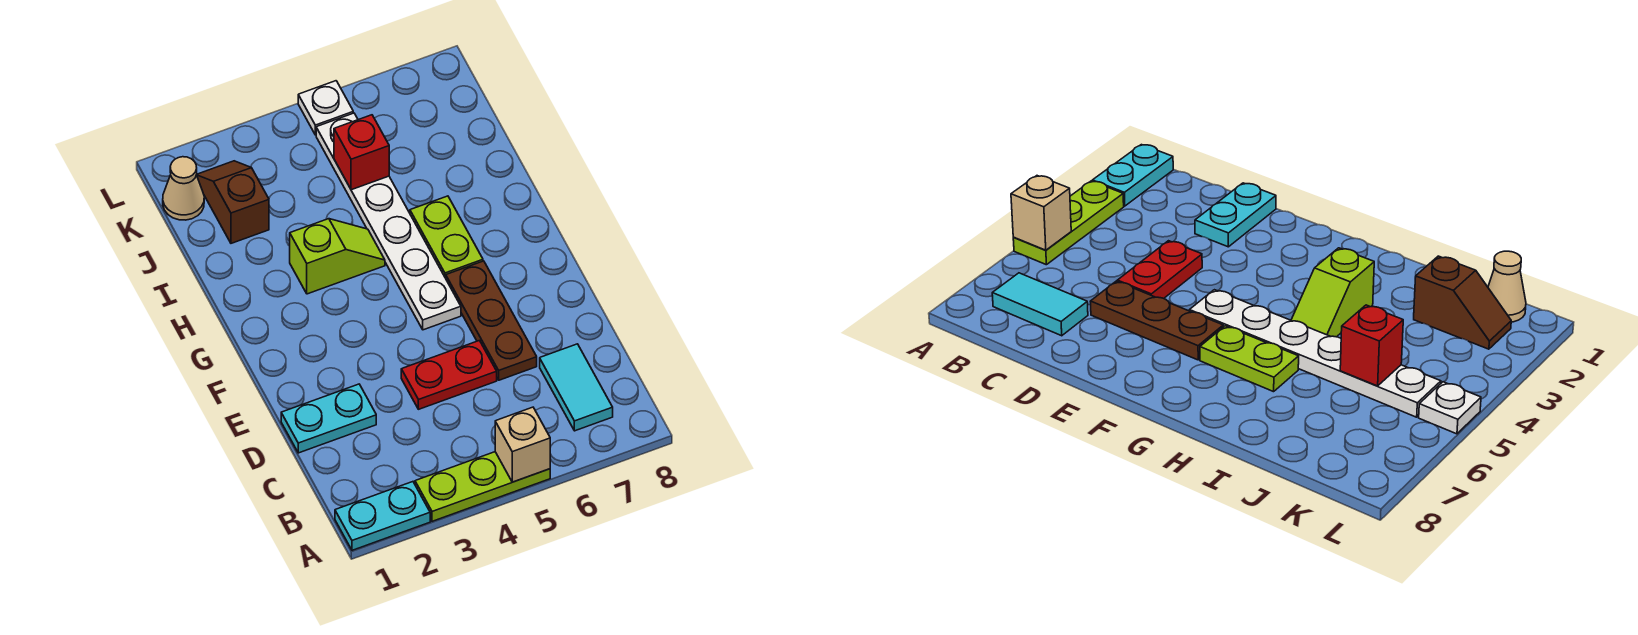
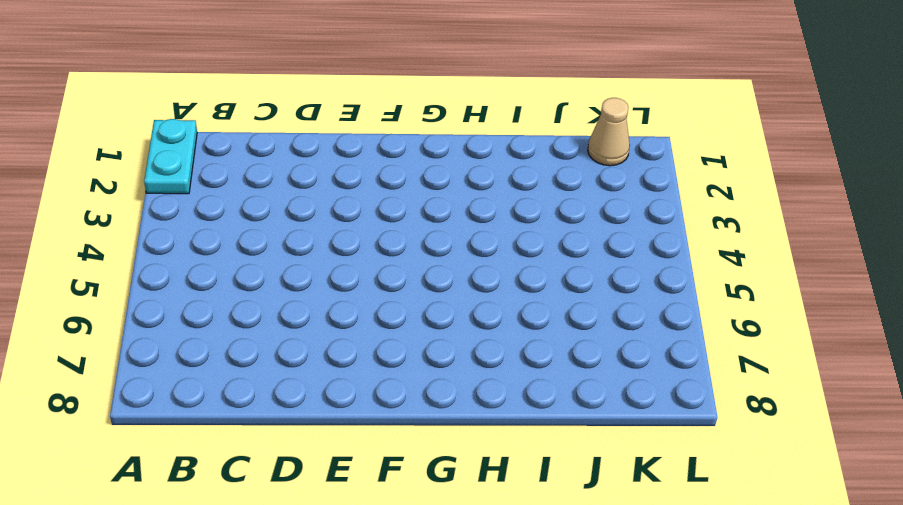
none -> lime plate A3:A5 level 1
none -> cyan tile B7:C7 level 1
none -> cyan plate D1:D2 level 1

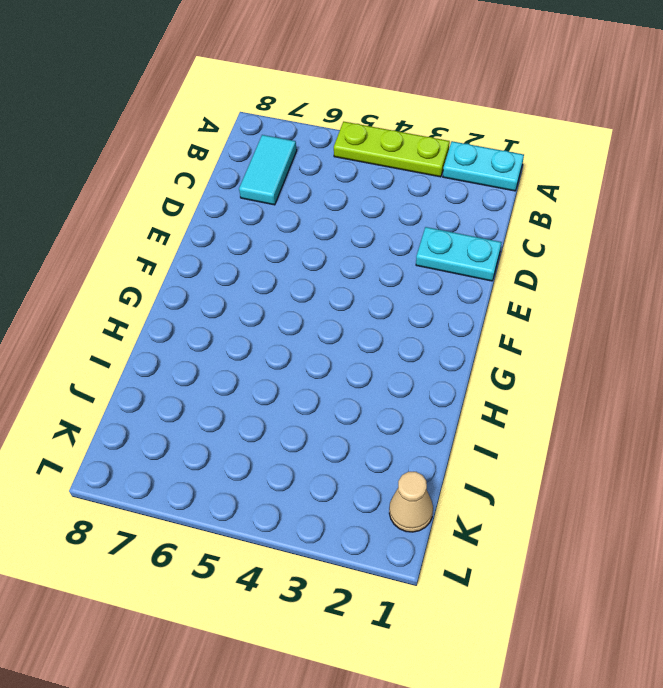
none -> red plate D4:D5 level 1
none -> brown plate D6:F6 level 1
none -> white plate F5:K5 level 1

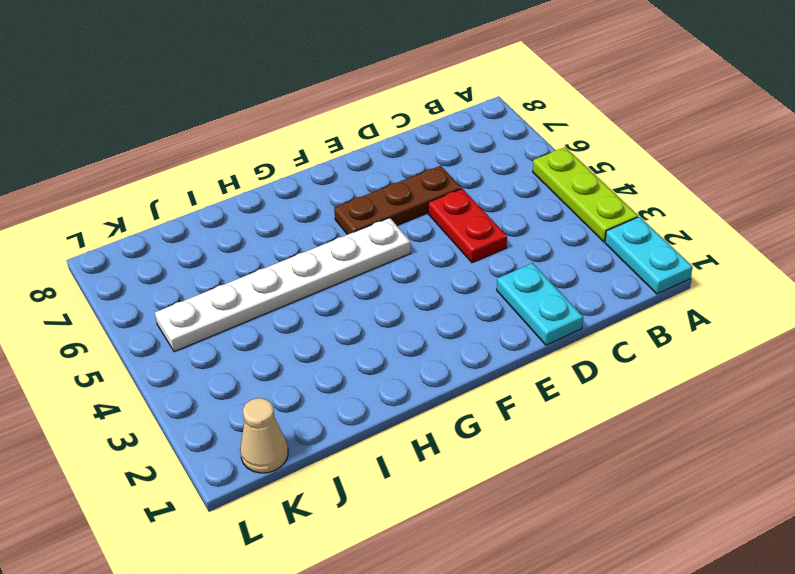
none -> cyan tile B7:C7 level 1
none -> lime plate G6:H6 level 1
none -> lime slope H3:H4 level 1 top 3

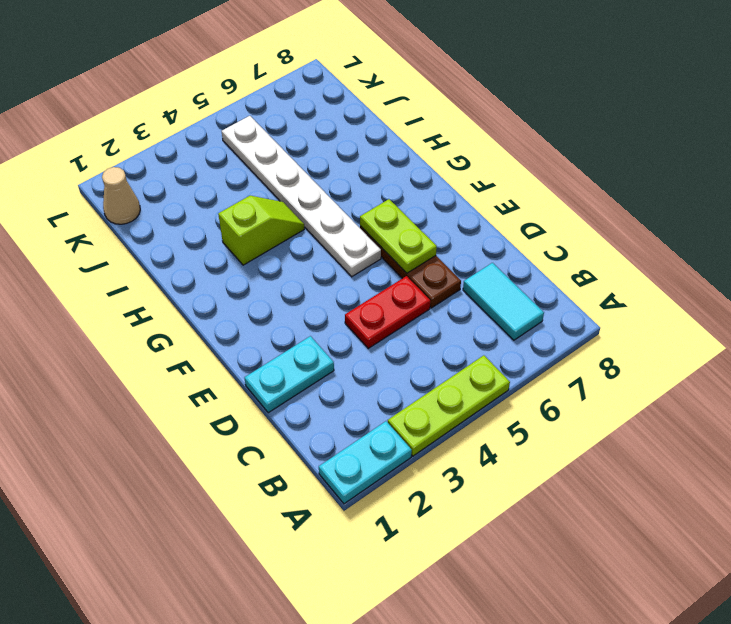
lime plate E6:F6 level 2 -> lime plate G6:H6 level 1
none -> brown slope J2:K2 level 1 top J
none -> white plate L5 level 1
none -> tan brick A5 level 2

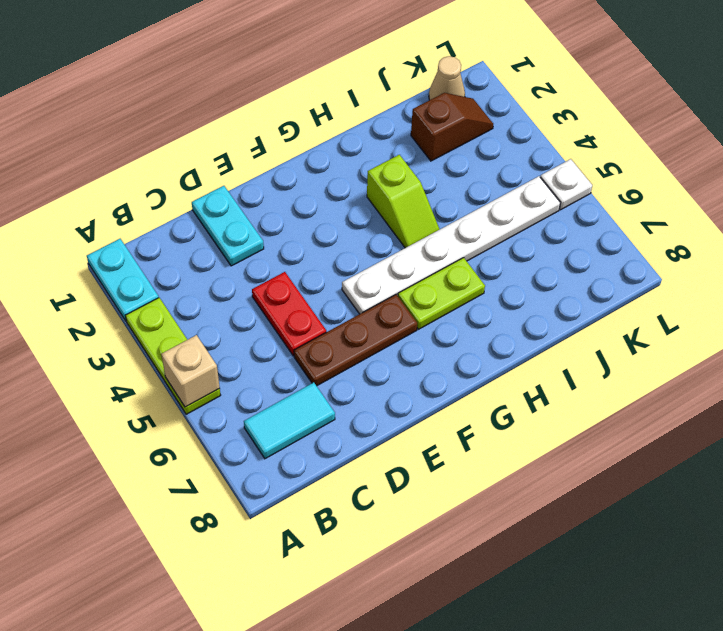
none -> red brick J5 level 2

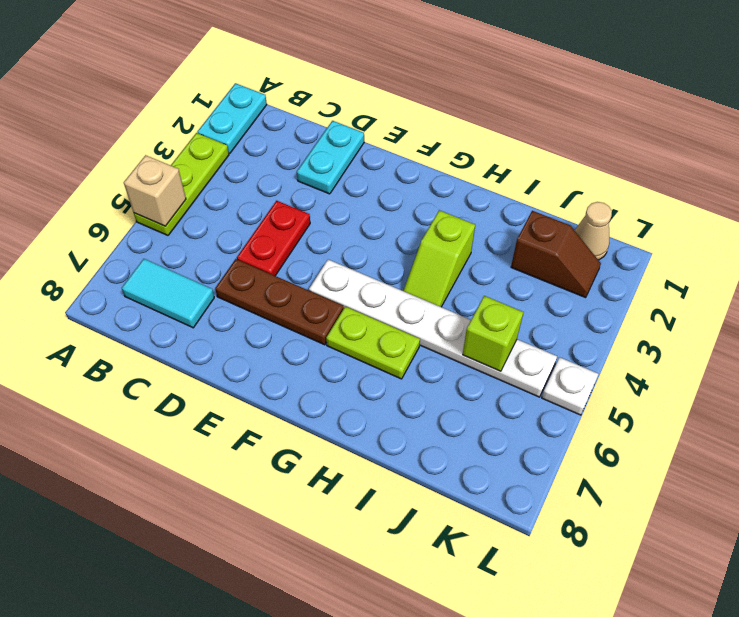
lime brick J5 level 2 -> red brick J5 level 2

